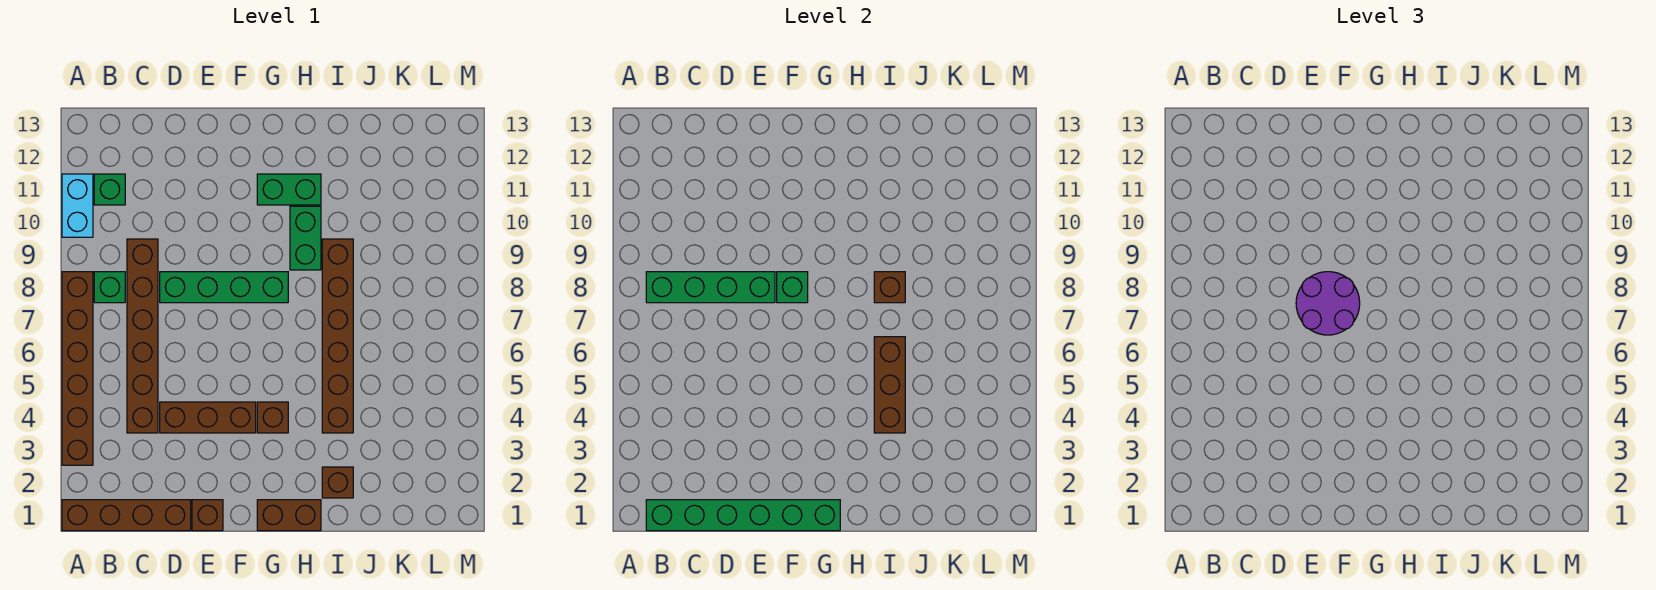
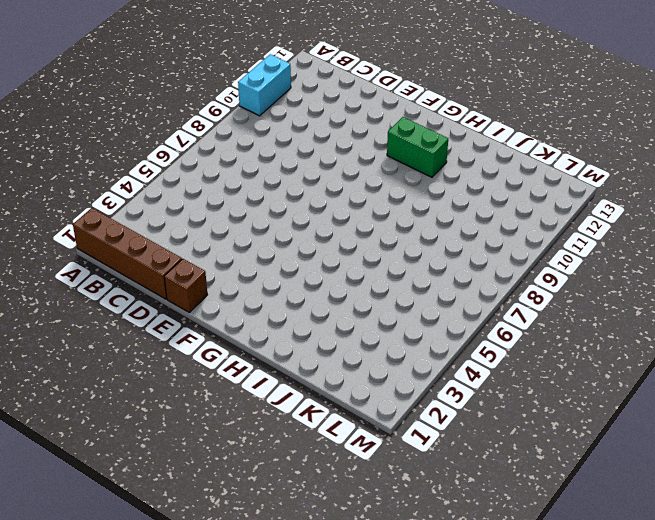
none -> brown brick A3:A8 level 1
none -> green brick B8 level 1
none -> green brick B11 level 1

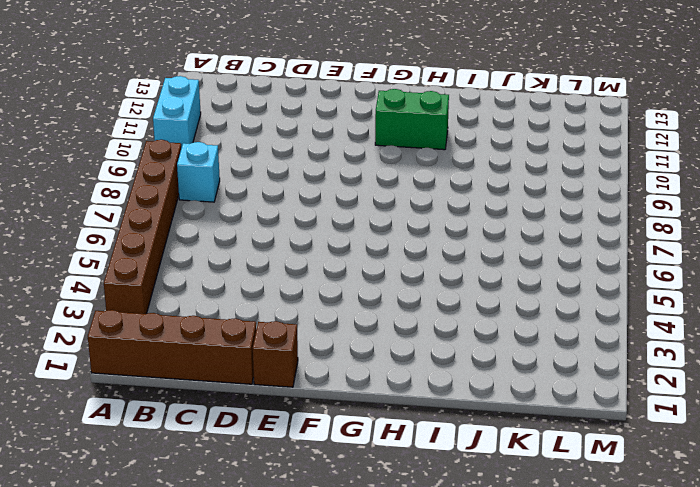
cyan brick B8 level 1 -> green brick B8 level 1
none -> green brick B11 level 1
none -> brown brick C4:C9 level 1
none -> brown brick D4:F4 level 1

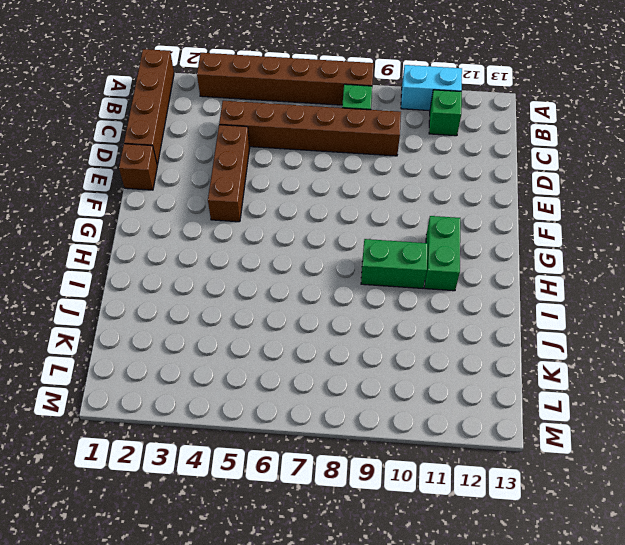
none -> green brick D8:G8 level 1
none -> brown brick G1:H1 level 1
none -> brown brick G4 level 1

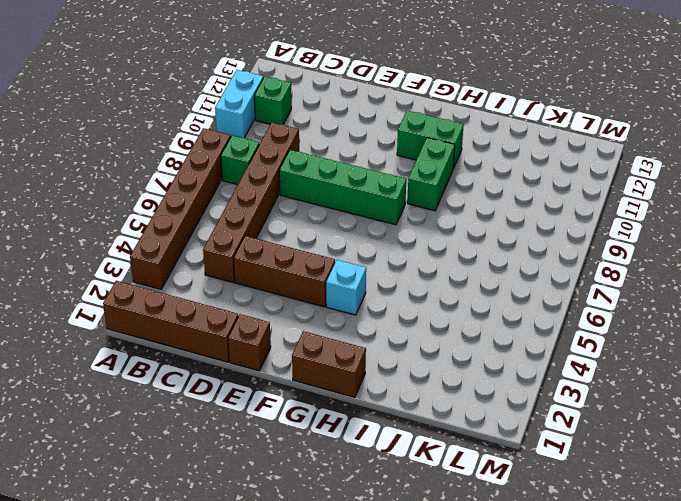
cyan brick G4 level 1 -> brown brick G4 level 1
none -> brown brick I2 level 1
none -> brown brick I4:I9 level 1
none -> green brick B1:G1 level 2

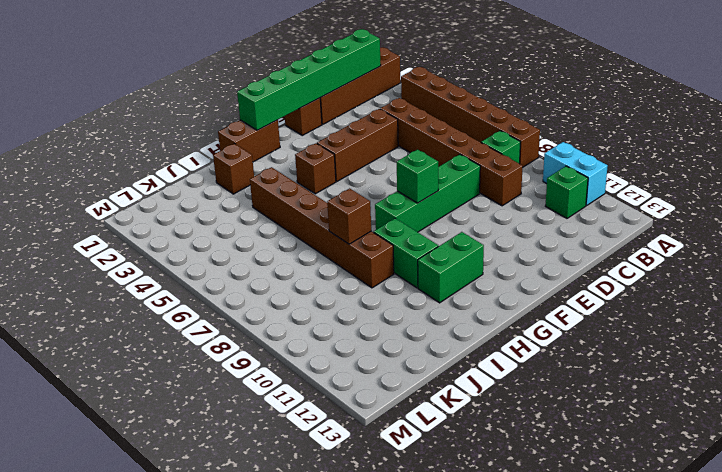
none -> green brick B8:E8 level 2
none -> brown brick I4:I6 level 2
none -> purple round brick E7:F8 level 3

